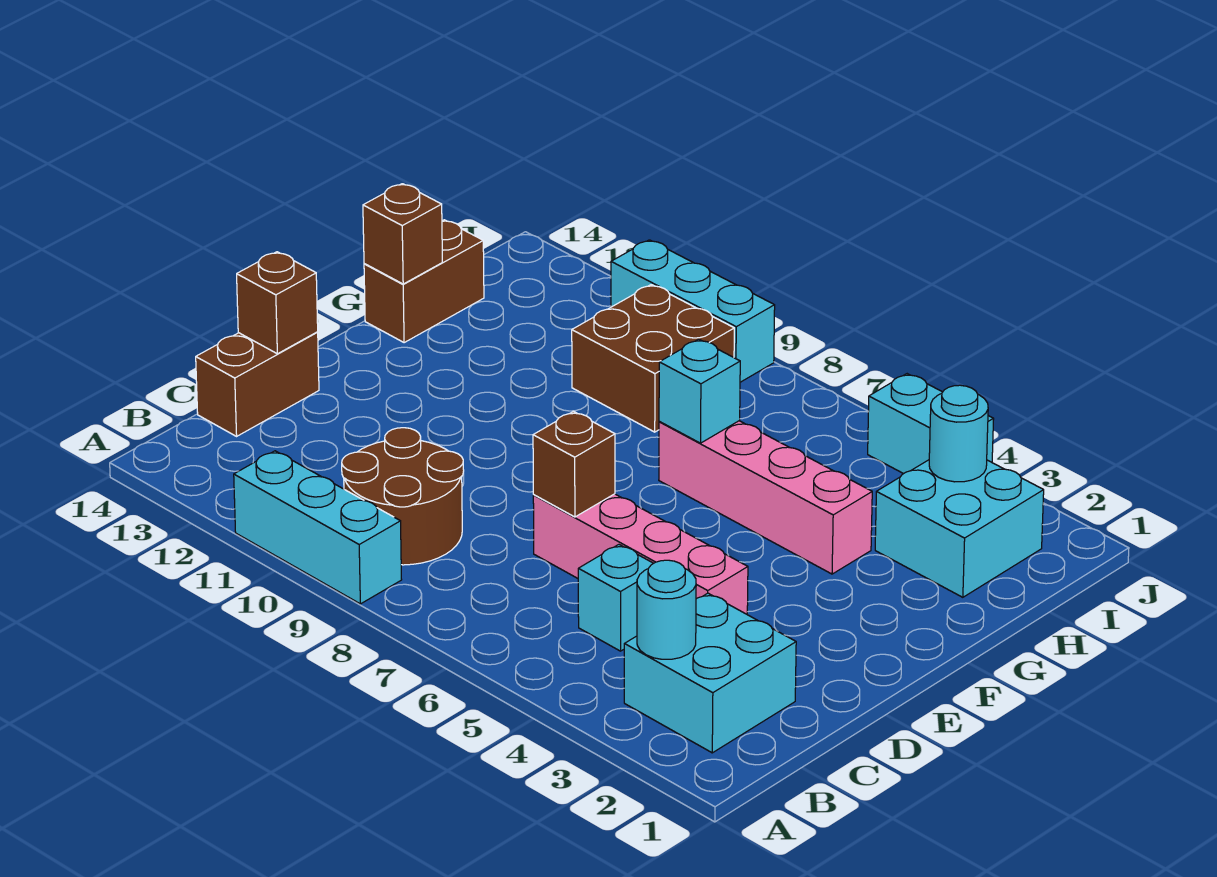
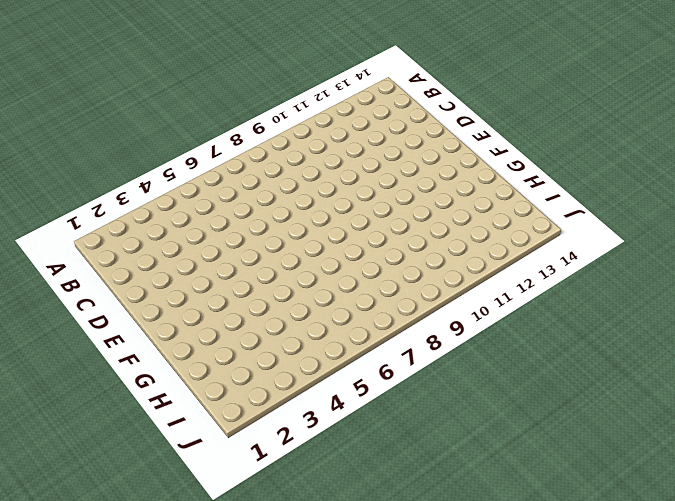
none -> cyan brick A9:A11 level 1
none -> cyan brick B2:C3 level 1
none -> brown round brick B9:C10 level 1

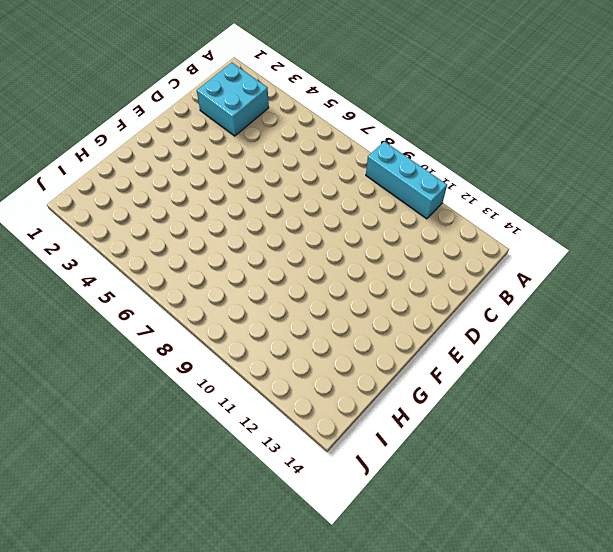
none -> brown round brick B9:C10 level 1
none -> cyan brick C5 level 1
none -> brown brick C14:D14 level 1

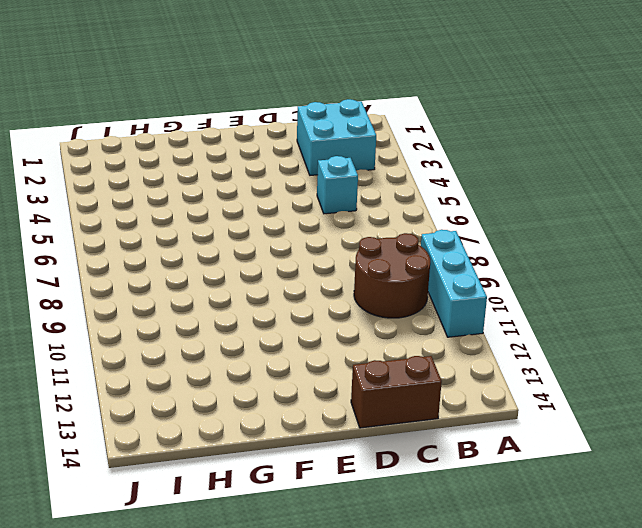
none -> pink brick D4:D7 level 1
none -> pink brick G4:G7 level 1
none -> brown brick G14:H14 level 1

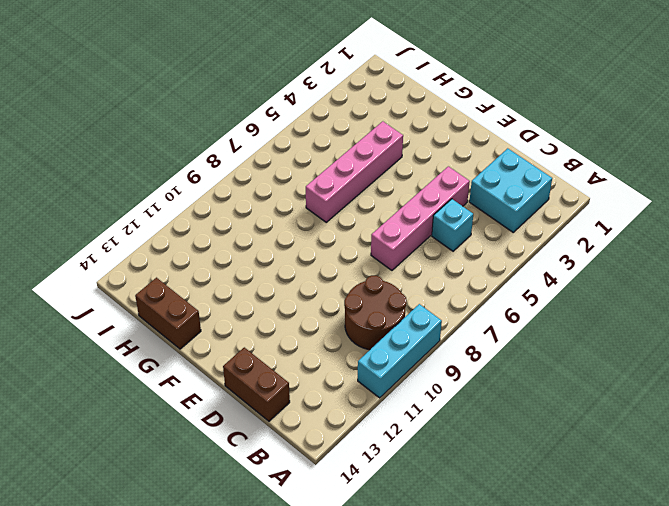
none -> cyan brick H2:I3 level 1
none -> brown brick H9:I10 level 1
none -> cyan brick J4:J5 level 1

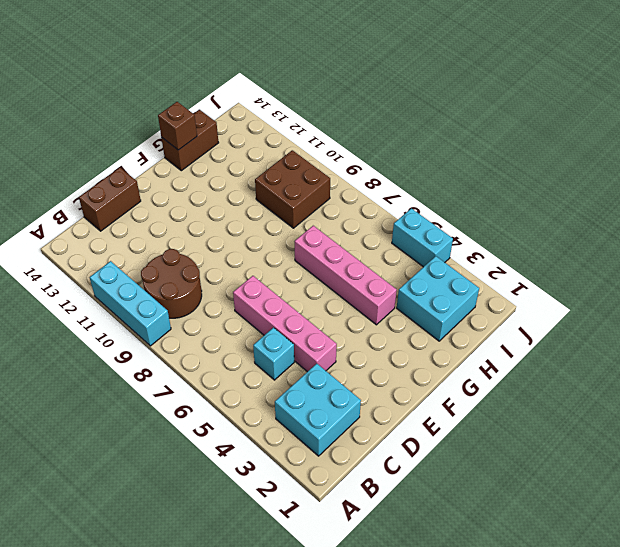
none -> cyan brick J9:J11 level 1
none -> cyan round brick B3 level 2
none -> brown brick D7 level 2

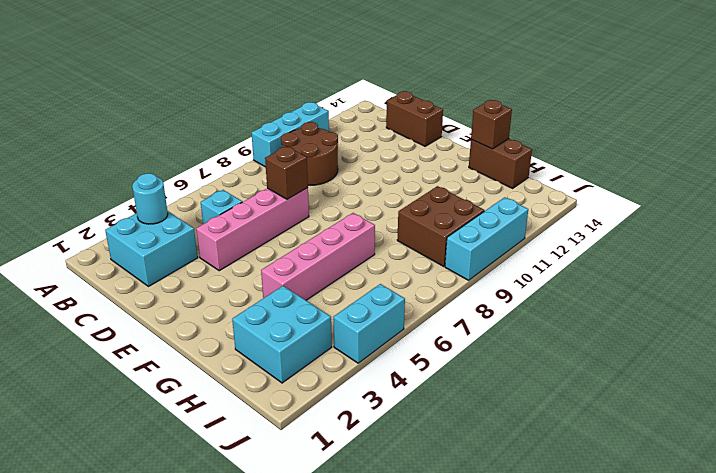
none -> brown brick D14 level 2
none -> cyan brick G7 level 2
none -> cyan round brick I3 level 2

